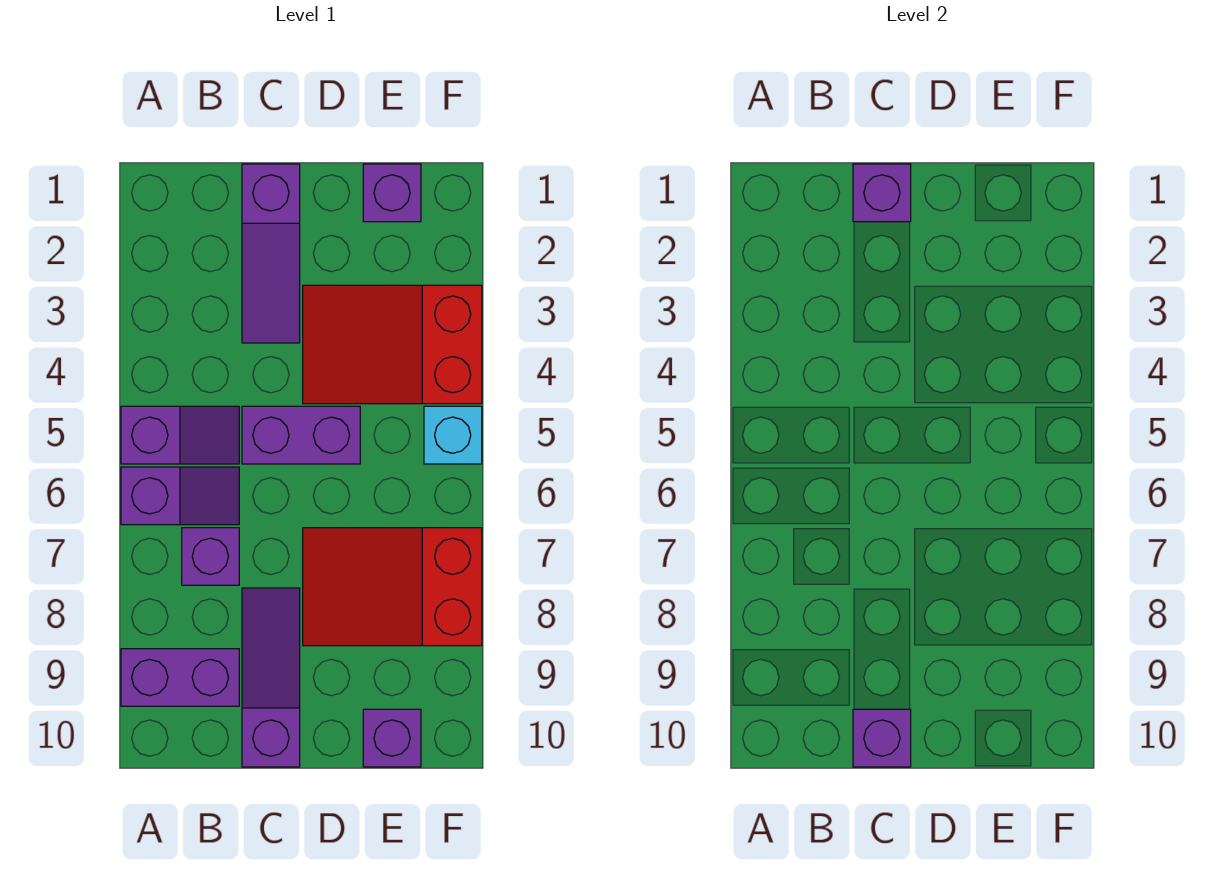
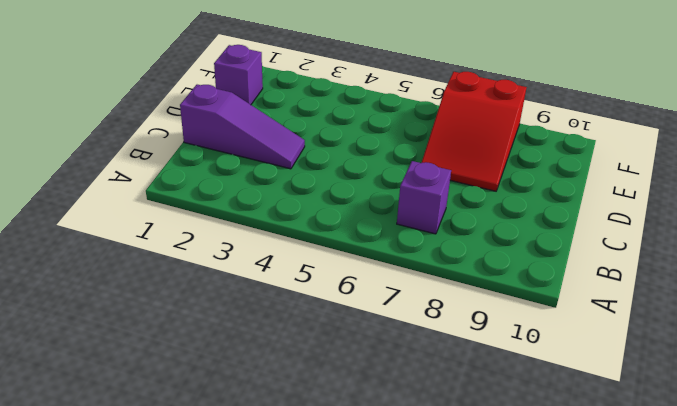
none -> purple slope A5:B5 level 1 top A
none -> purple slope A6:B6 level 1 top A
none -> purple brick A9:B9 level 1

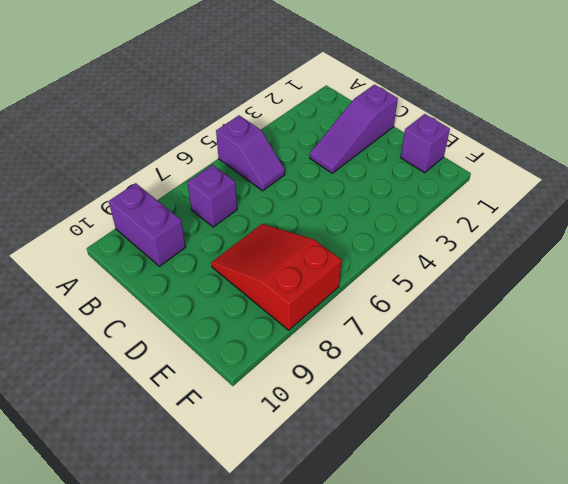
none -> purple slope A6:B6 level 1 top A
none -> purple brick C5:D5 level 1
none -> purple slope C8:C10 level 1 top 10

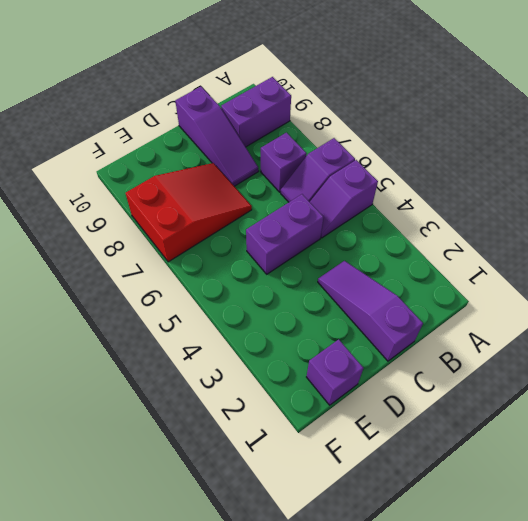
none -> red slope D3:F4 level 1 top F
none -> purple brick E10 level 1
none -> cyan brick F5 level 1

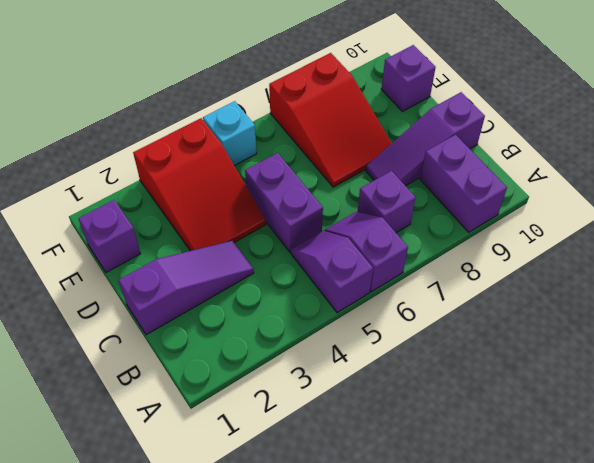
none -> purple brick C1 level 2
none -> purple brick C10 level 2

